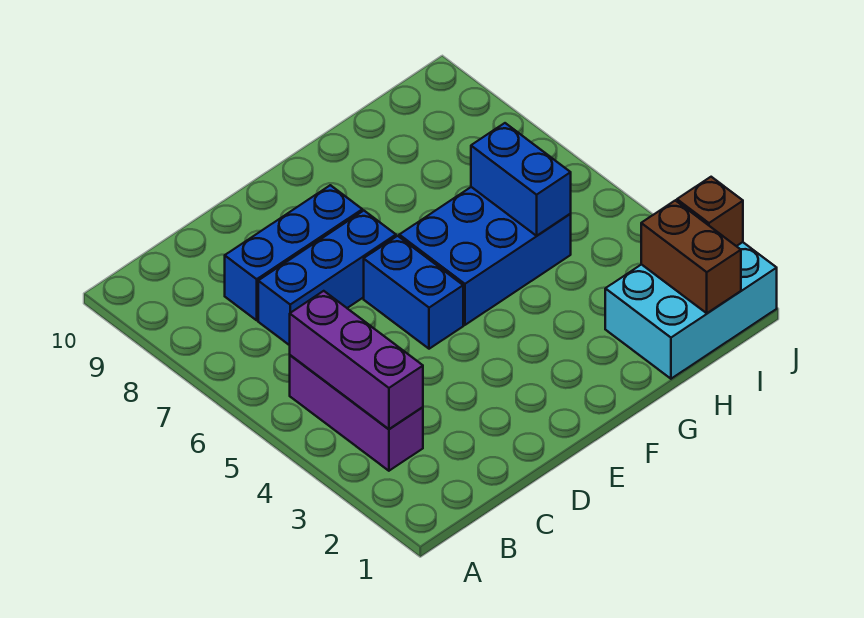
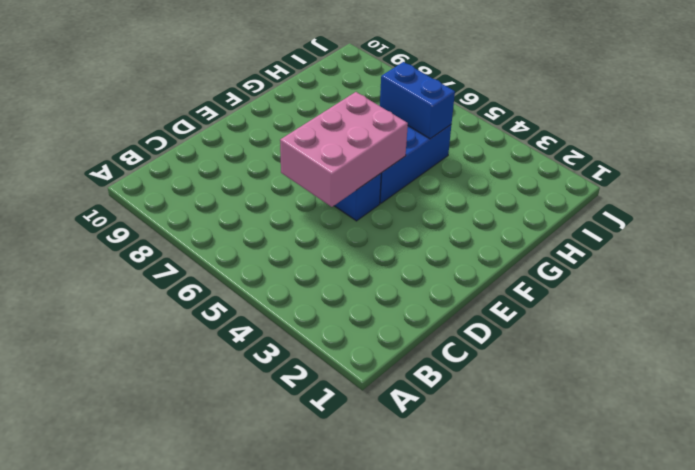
pink brick D5:F6 level 2 -> none
none -> purple brick B3:B5 level 1
none -> blue brick C7:E7 level 1

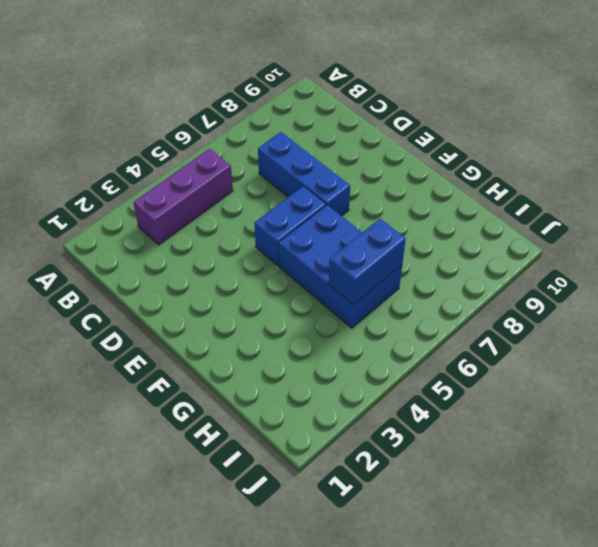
none -> blue brick C8:E8 level 1
none -> cyan brick H1:J2 level 1

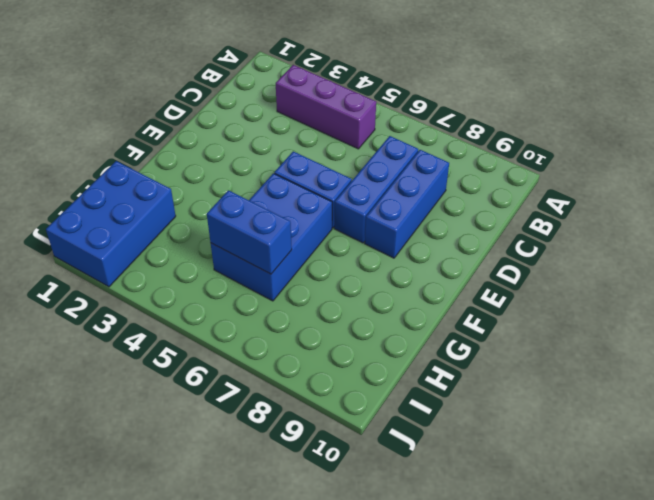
blue brick H1:J2 level 1 -> cyan brick H1:J2 level 1
none -> purple brick B3:B5 level 2
none -> brown brick I1:I2 level 2

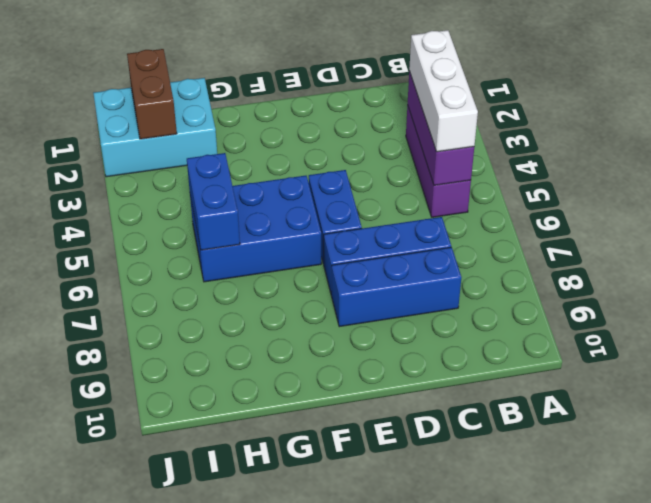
white brick B3:B5 level 3 -> none
none -> brown brick J2 level 2

